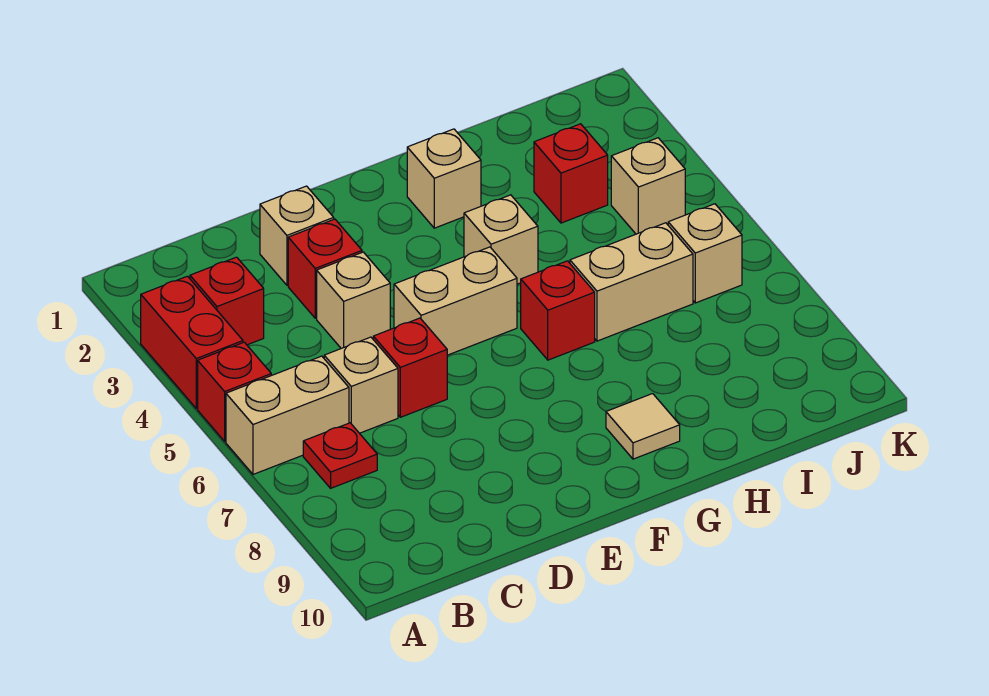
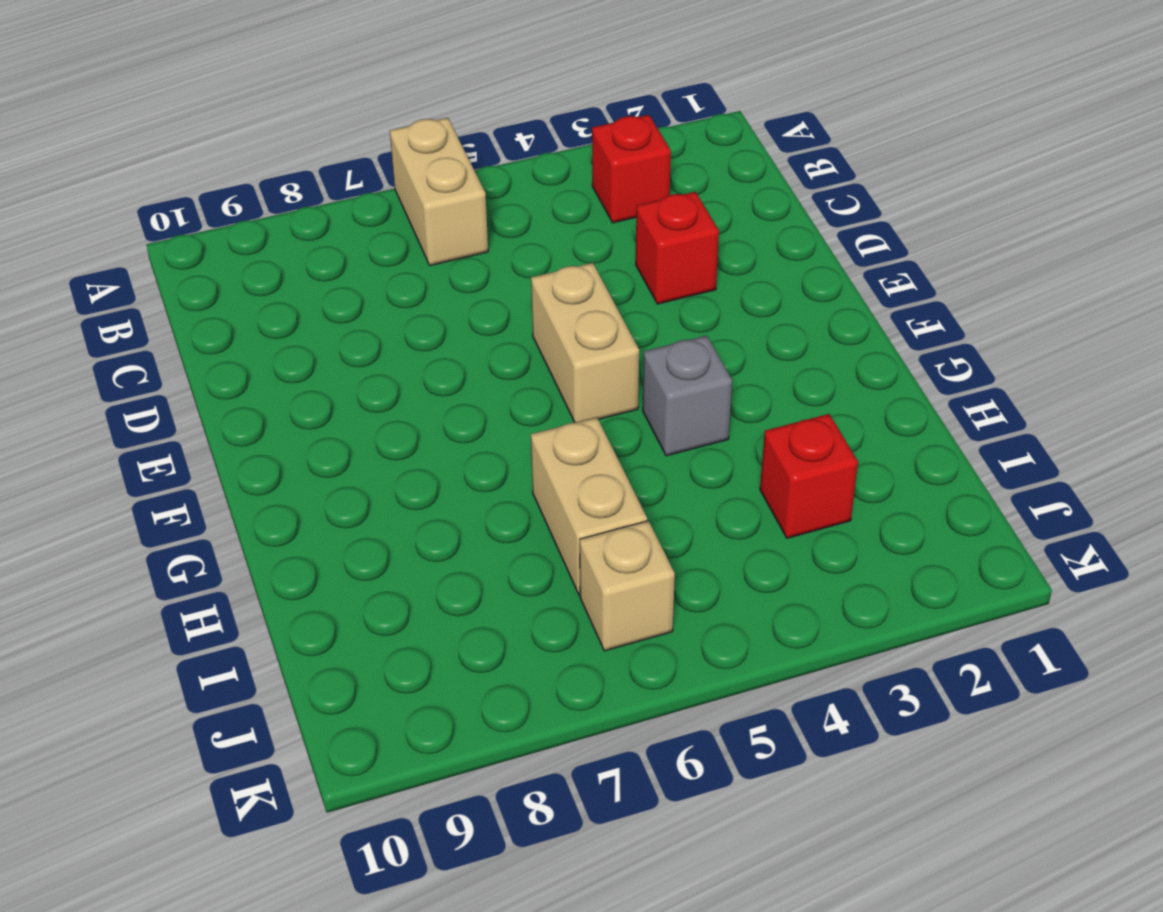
grey brick G4 level 1 -> tan brick G4 level 1
none -> red brick A3:A4 level 1
none -> red brick A5 level 1
none -> red plate B7 level 1

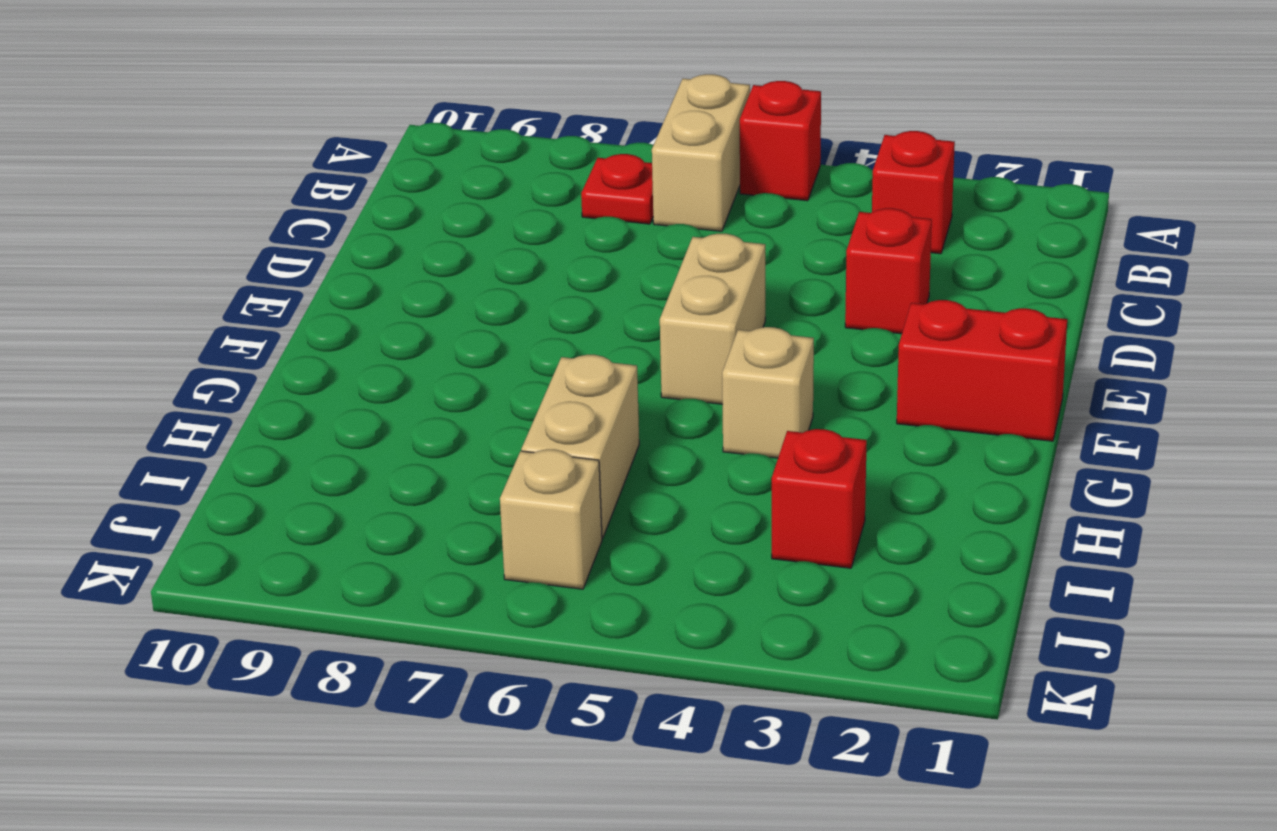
red brick F1:F2 level 1 -> red brick A3:A4 level 1
none -> tan brick C6 level 1
none -> tan brick D2 level 1
none -> tan brick D4 level 1

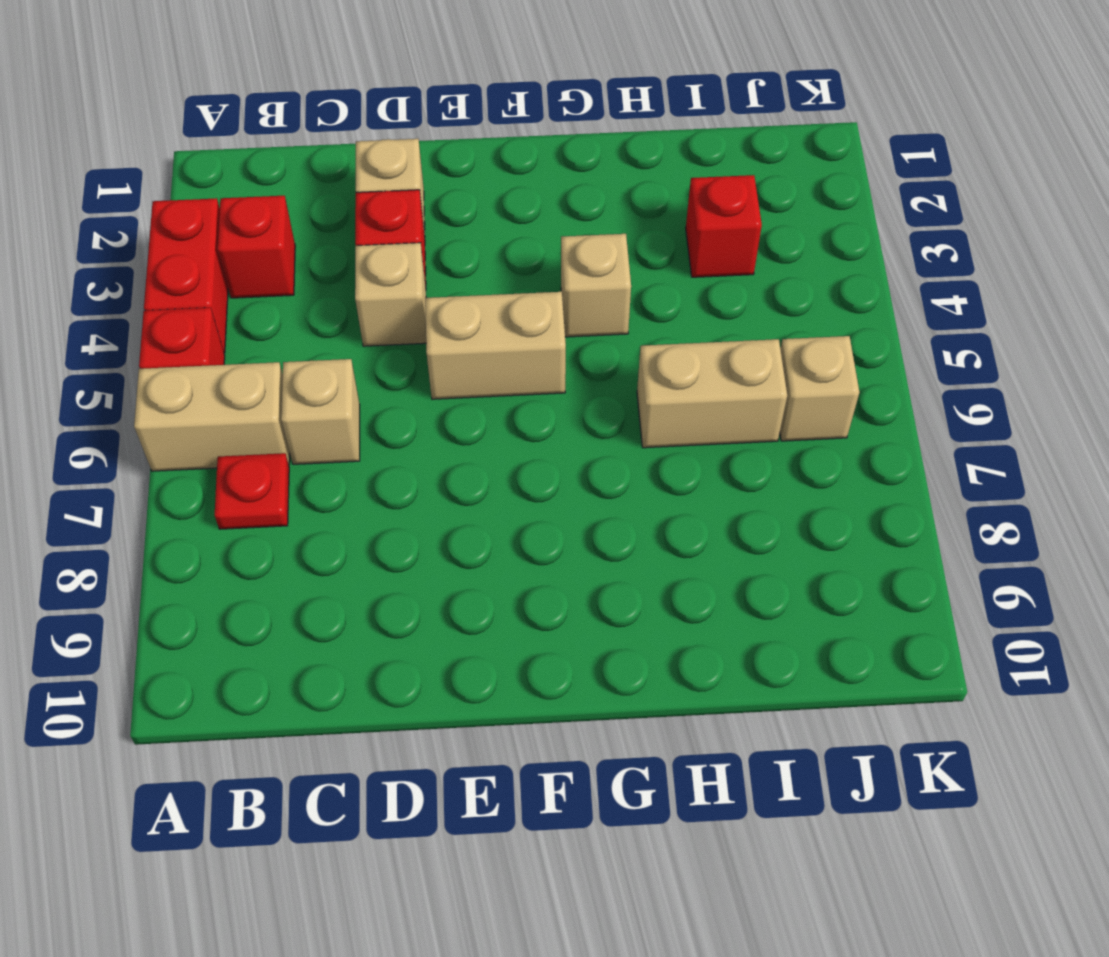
none -> red brick D6 level 1
none -> tan brick G2 level 1
none -> red brick G6 level 1

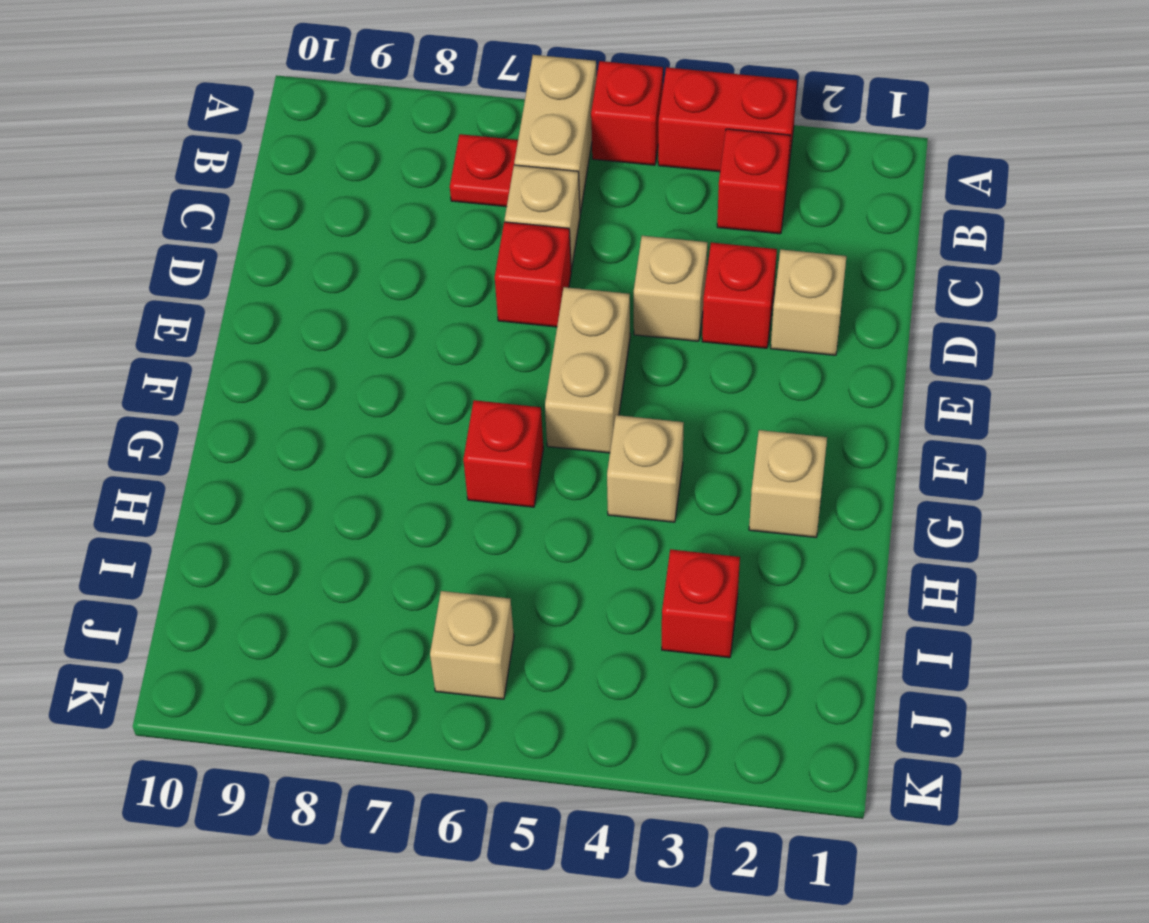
none -> tan tile G9 level 1
none -> tan brick H6:I6 level 1
none -> tan brick J4 level 1

